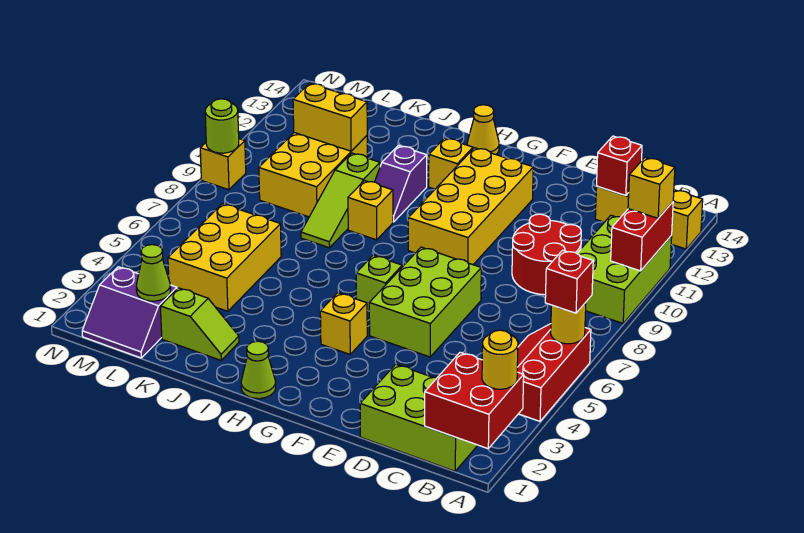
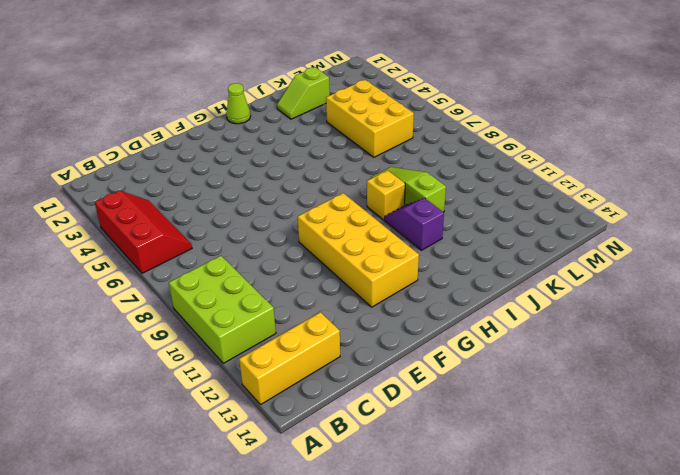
none -> lime brick B1:D2 level 1
none -> red round brick C9:D10 level 1
none -> lime brick E5:F7 level 1
none -> yellow brick G4 level 1

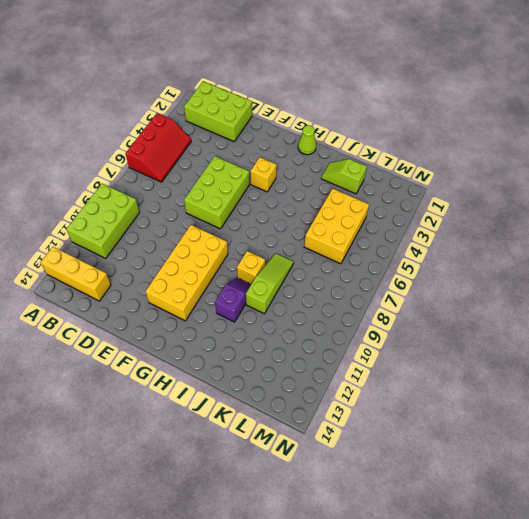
none -> red round brick C9:D10 level 1
none -> lime brick G6 level 1
none -> yellow brick H12 level 1
none -> yellow cone H14 level 1

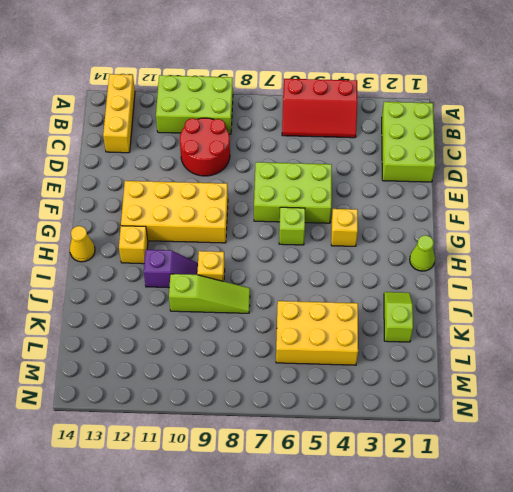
none -> yellow brick K9:L11 level 1
none -> purple slope L1:M2 level 1 top 2
none -> yellow brick N9 level 1
none -> red brick A1:B2 level 2

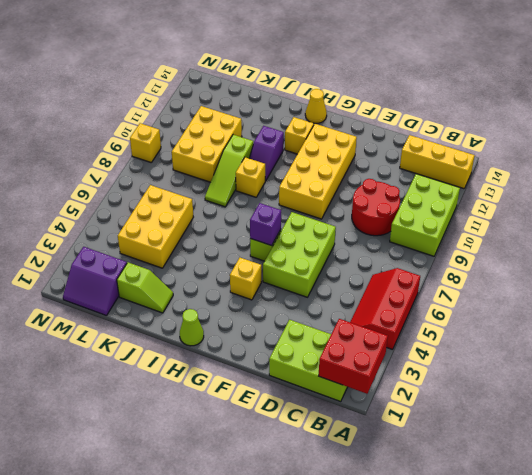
purple brick G6 level 2 -> none
none -> yellow round brick A6 level 2
none -> red brick A10:A11 level 2
none -> red brick C13 level 2
none -> yellow brick K11:L11 level 2

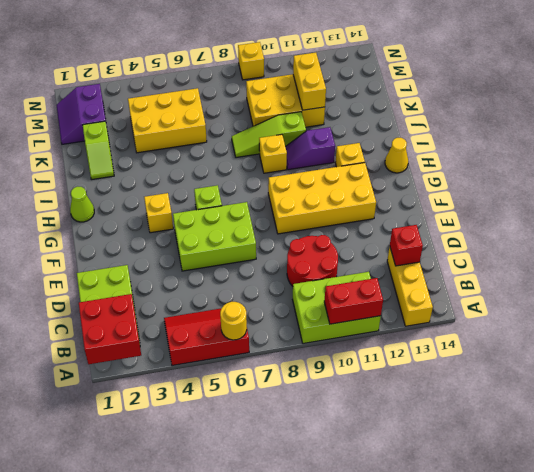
none -> lime cone L2 level 2
none -> lime round brick N9 level 2
none -> yellow round brick A2 level 3
none -> red brick A6 level 3

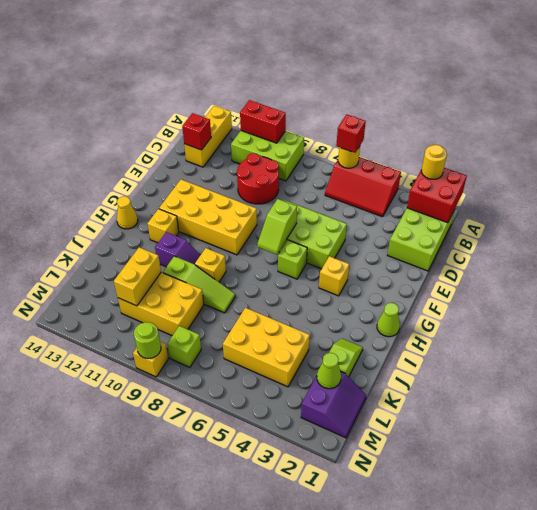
lime slope F7:G7 level 2 top F -> none
lime brick M8 level 1 -> none
none -> yellow brick A11 level 3

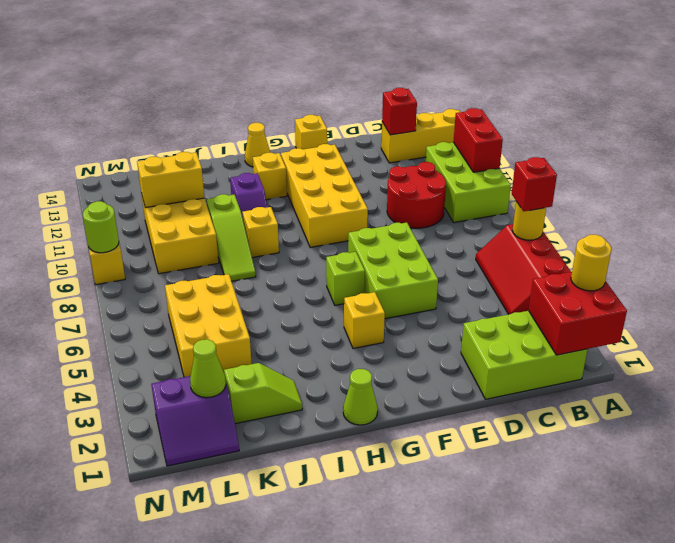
yellow brick F14 level 1 -> yellow brick A11 level 3

